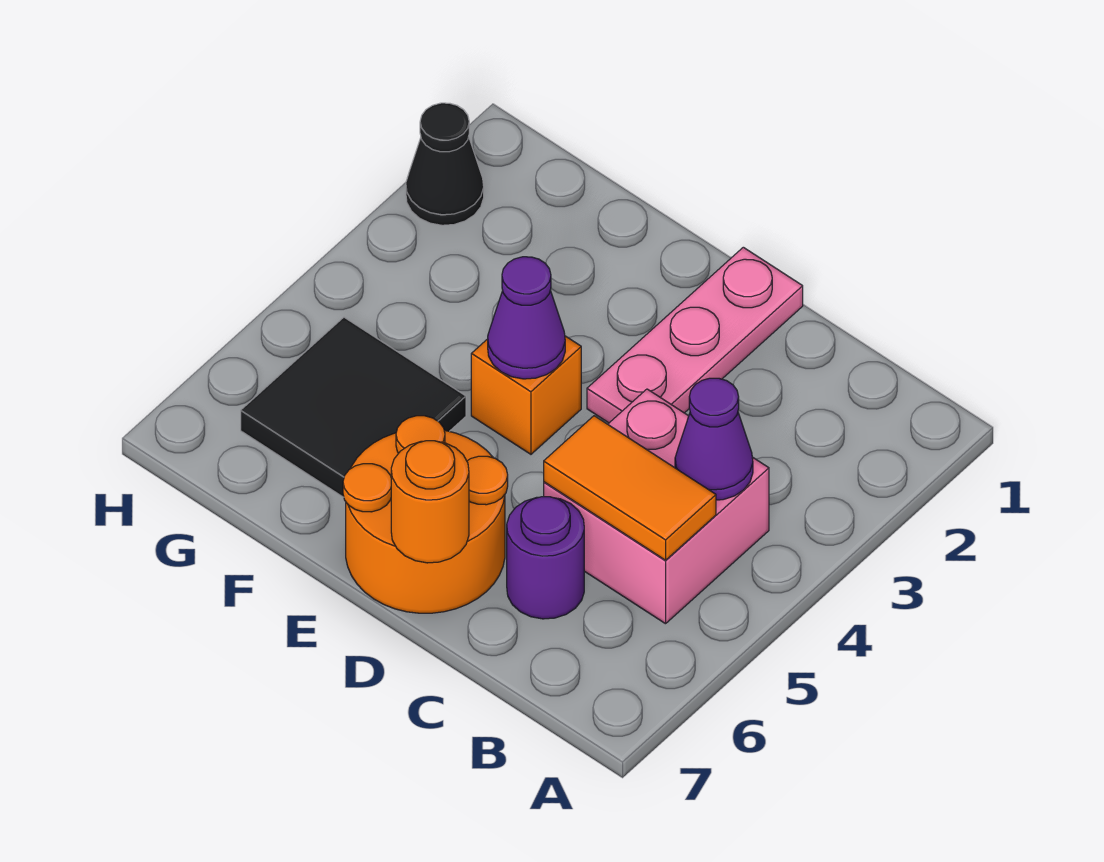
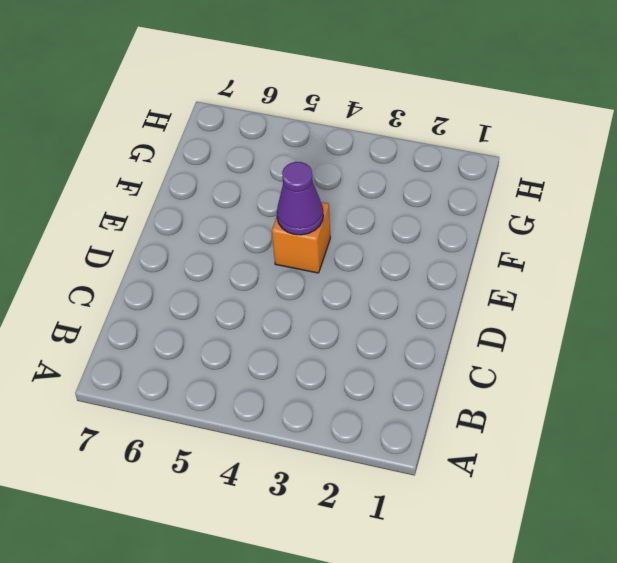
none -> pink brick B4:C5 level 1
none -> purple round brick C6 level 1

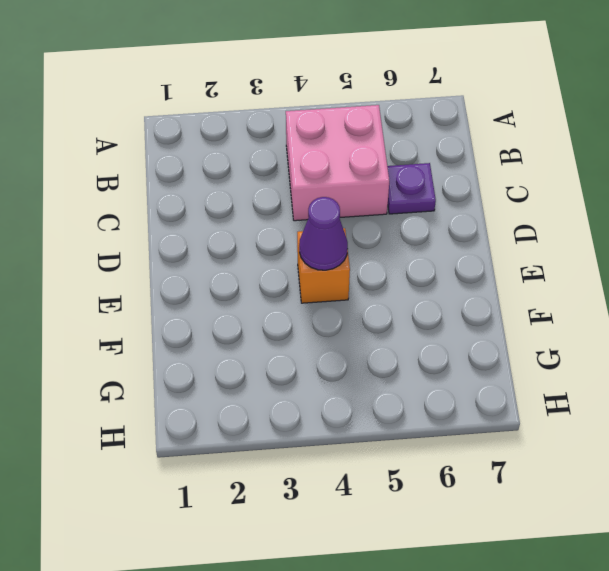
purple plate C6 level 1 -> purple round brick C6 level 1
none -> pink plate D1:D3 level 1
none -> orange round brick D6:E7 level 1

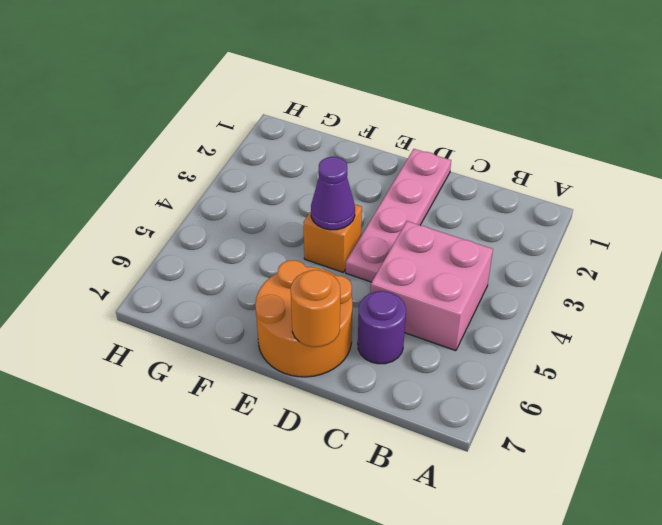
pink plate D1:D4 level 1 -> pink plate D1:D3 level 1
none -> black tile F5:G6 level 1
none -> black cone H2 level 1

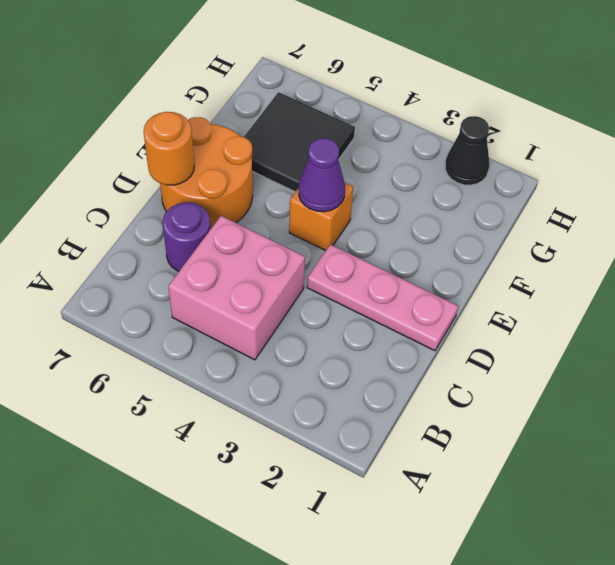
none -> purple cone B4 level 2
none -> orange tile B5:C5 level 2

